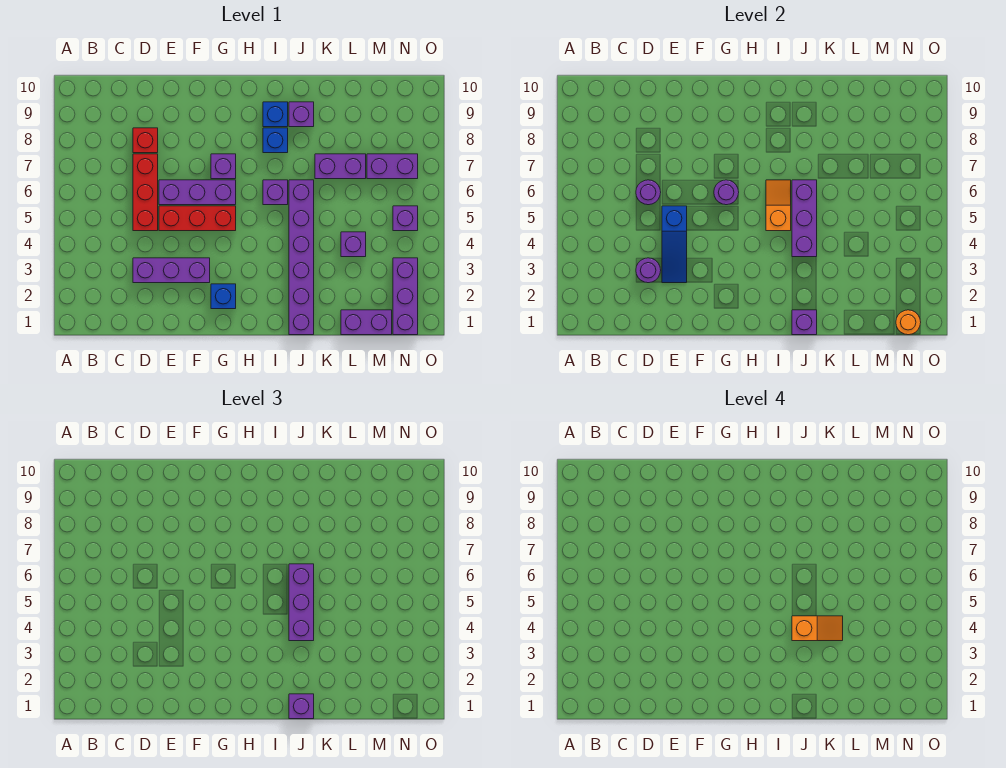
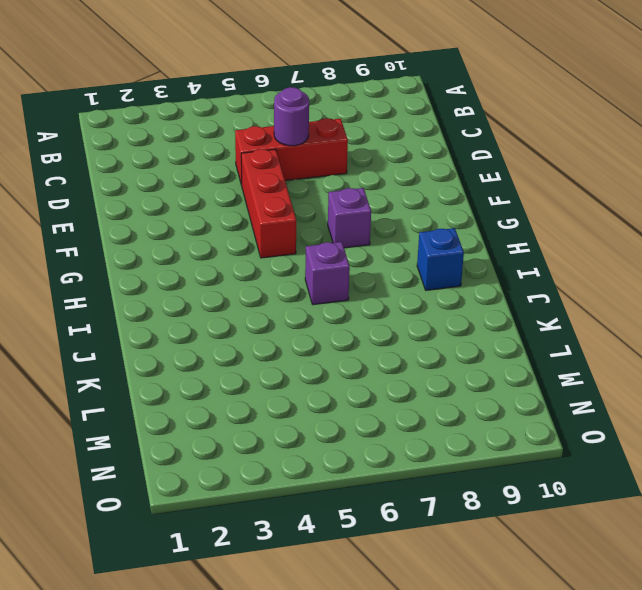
none -> purple brick D3:F3 level 1
none -> red brick D8 level 1
none -> purple brick E6:G6 level 1

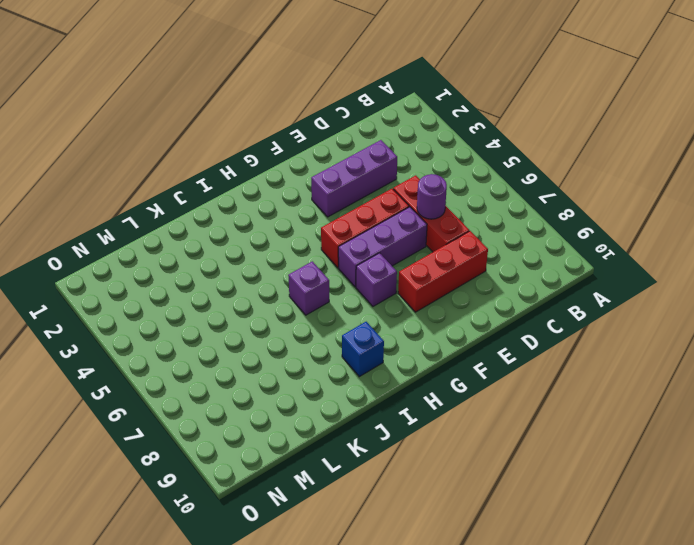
red brick D8:F8 level 1 -> red brick D8 level 1
none -> blue brick G2 level 1
none -> blue brick I8 level 1
none -> purple brick J1:J6 level 1

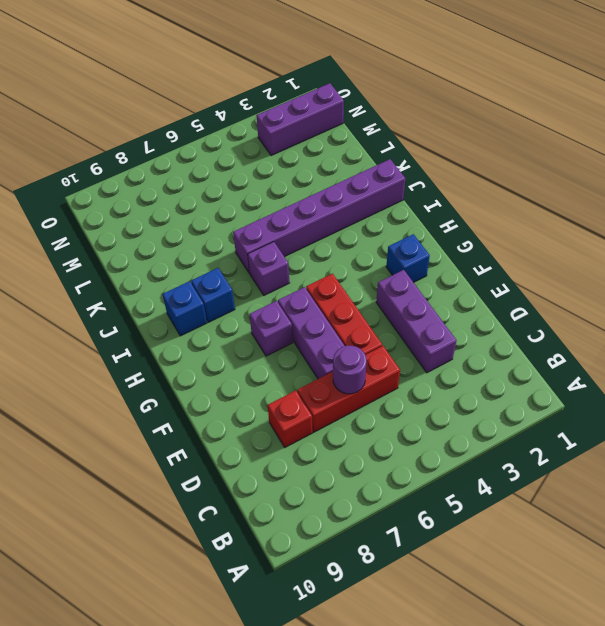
none -> purple brick J9 level 1
none -> purple brick K7:L7 level 1
none -> purple brick L1:M1 level 1

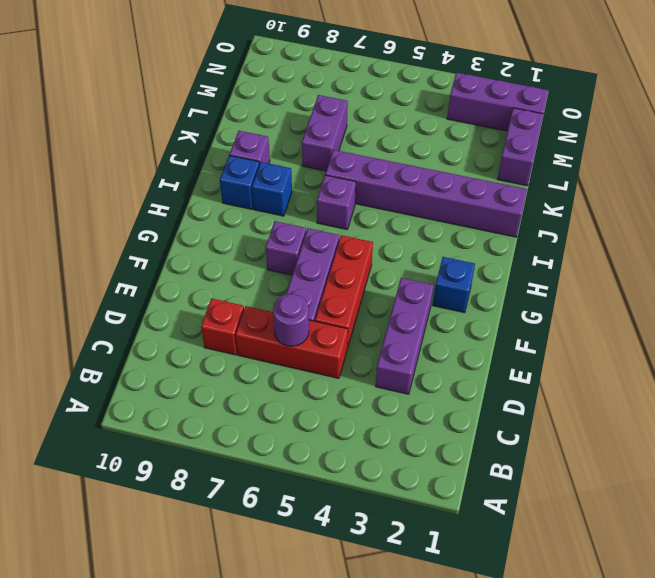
none -> purple brick L4 level 1
none -> purple brick M7:N7 level 1
none -> purple brick N5 level 1

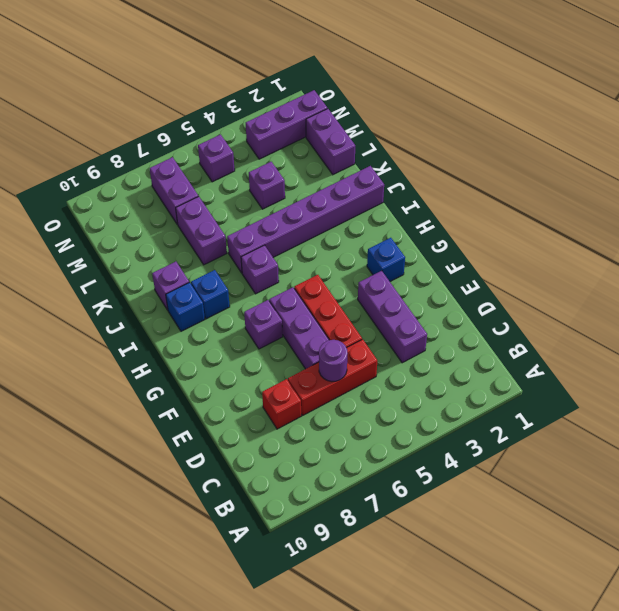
none -> purple round brick D3 level 2
none -> blue slope E3:E5 level 2 top 5
none -> purple round brick G6 level 2

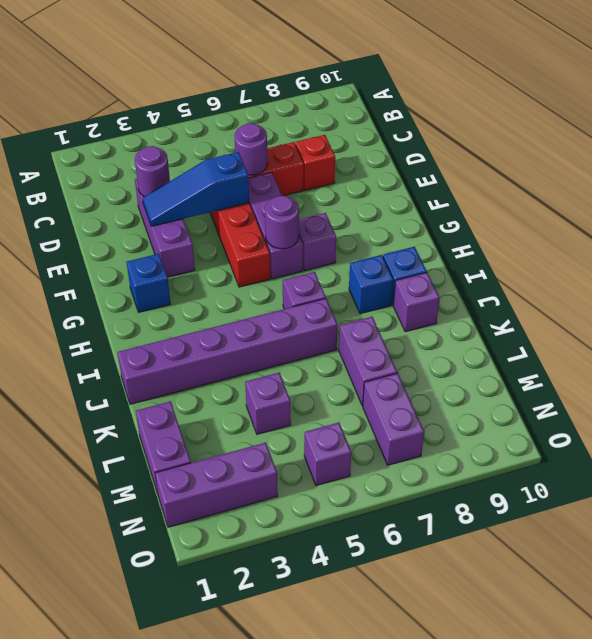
none -> orange slope I5:I6 level 2 top 5
none -> purple brick J1 level 2
none -> purple brick J4:J6 level 2

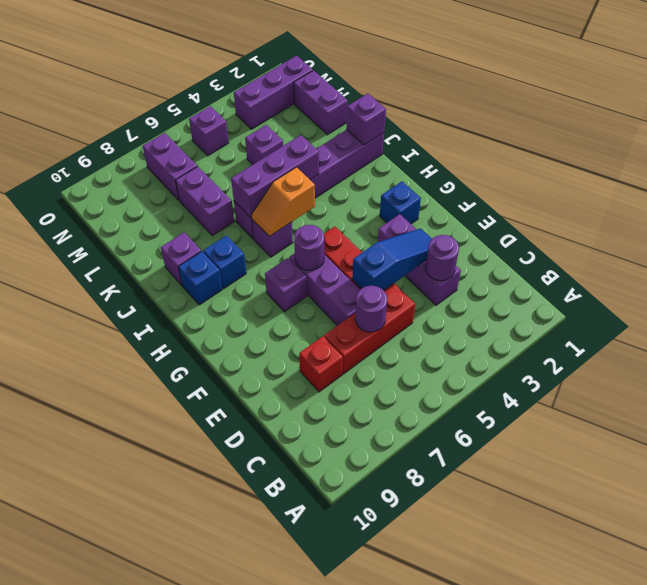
none -> orange round brick N1 level 2
none -> purple brick J1 level 3
none -> purple brick J4:J6 level 3

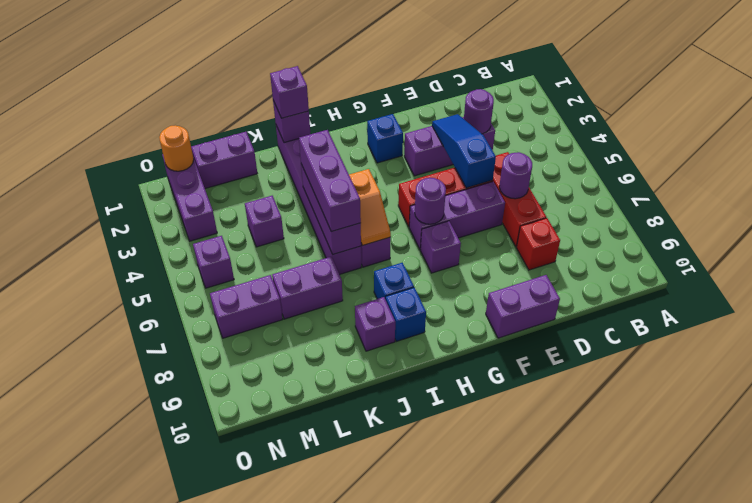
purple brick E10:F10 level 1 -> none
none -> orange slope J4:K4 level 4 top J

